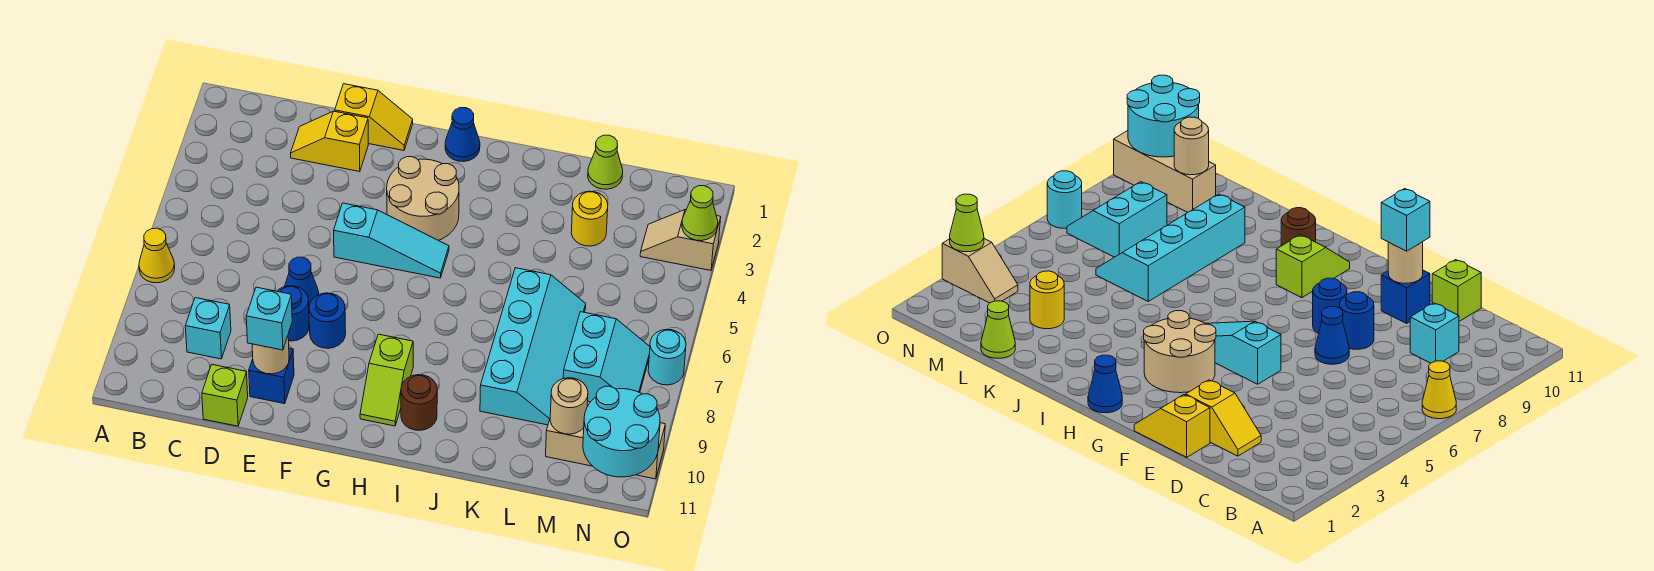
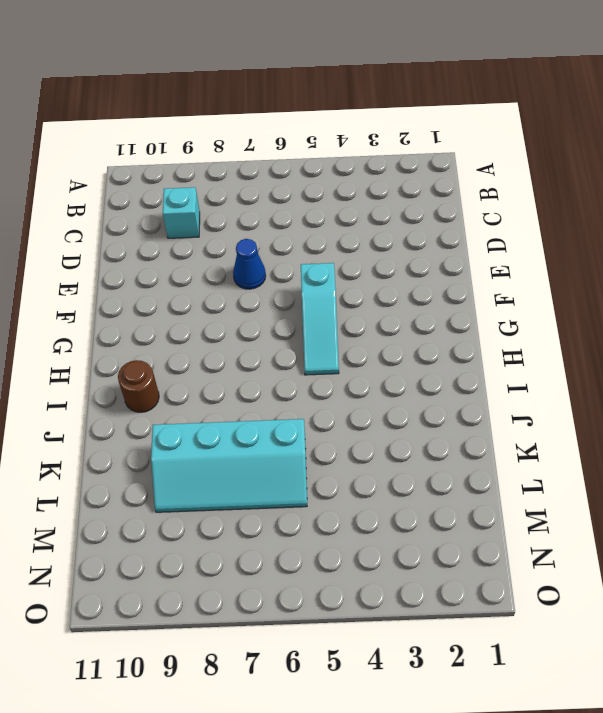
none -> yellow cone A7 level 1
none -> yellow slope D2:E2 level 1 top E
none -> lime brick D11 level 1

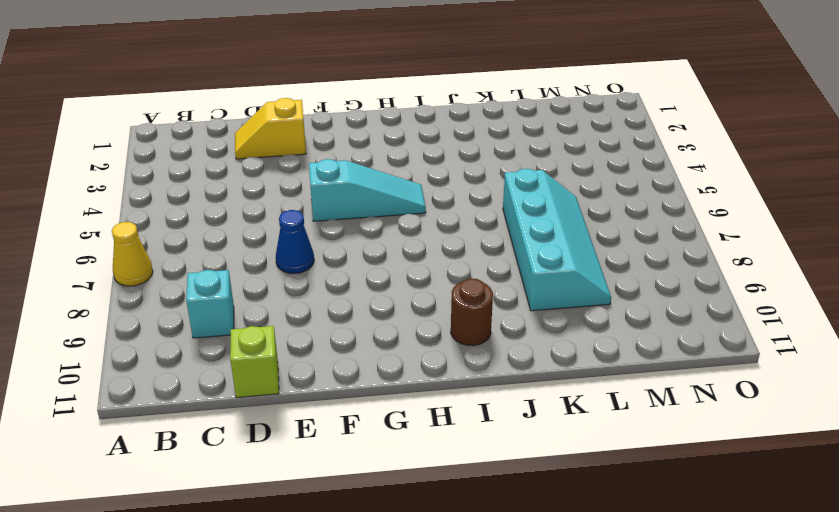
none -> yellow slope E1:F1 level 1 top E
none -> blue round brick E8 level 1
none -> blue brick E10 level 1

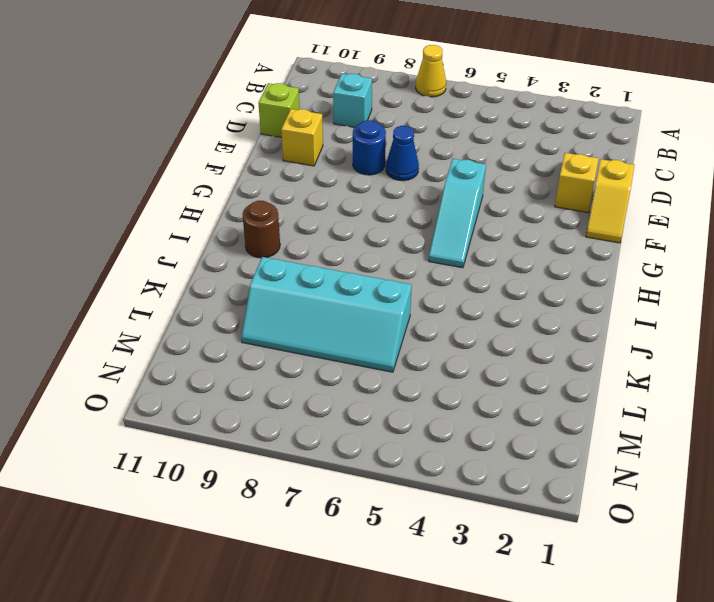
yellow brick E10 level 1 -> blue brick E10 level 1
none -> blue round brick F8 level 1
none -> tan round brick G3:H4 level 1
none -> blue cone H1 level 1

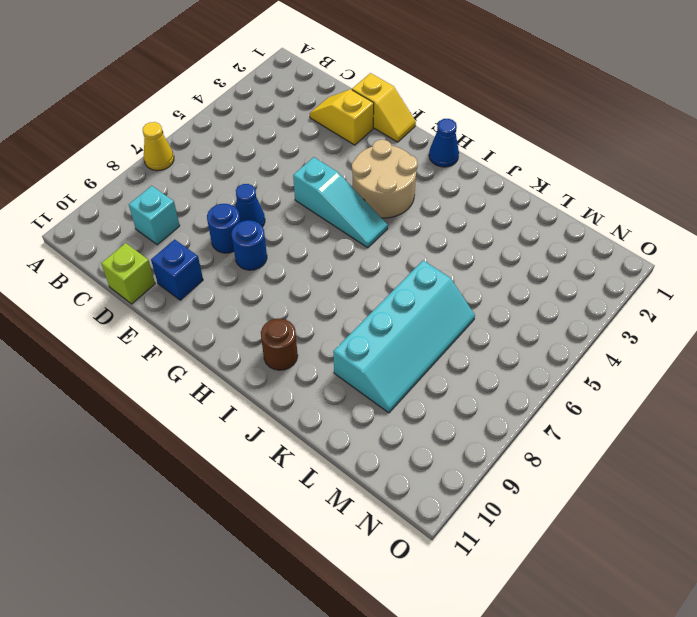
none -> lime slope H9:H10 level 1 top 9
none -> lime cone L1 level 1
none -> yellow round brick L3 level 1

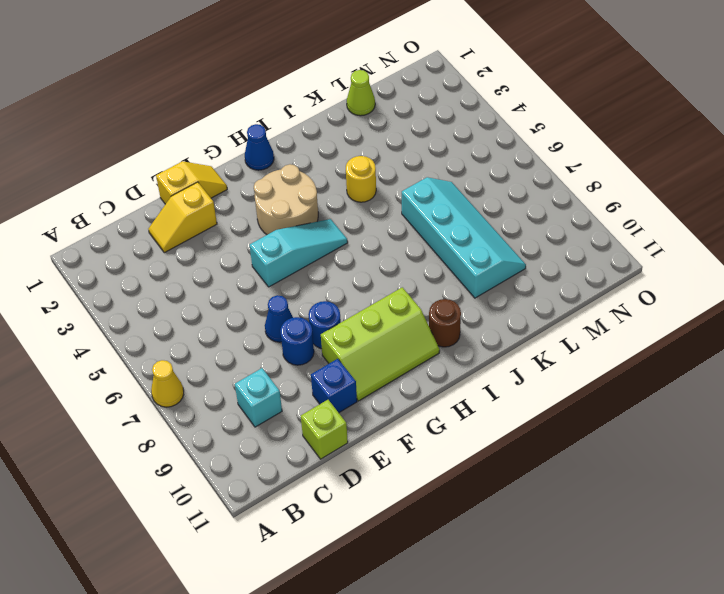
lime slope F9:H10 level 1 top 9 -> lime slope H9:H10 level 1 top 9
yellow round brick J4 level 1 -> yellow round brick L3 level 1
none -> cyan slope M7:N8 level 1 top M
none -> tan brick M10:O10 level 1
none -> tan slope N3:O3 level 1 top O

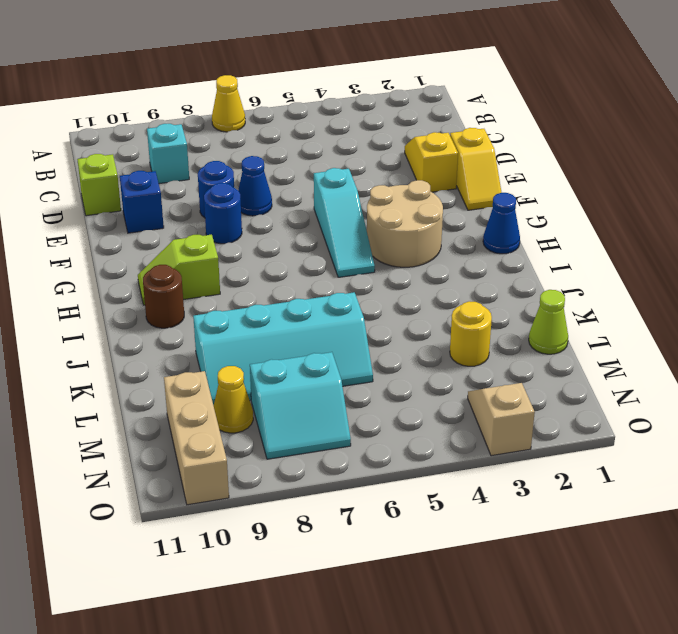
yellow cone M9 level 1 -> none
none -> cyan round brick O7 level 1
none -> tan round brick E10 level 2
none -> tan round brick M10 level 2

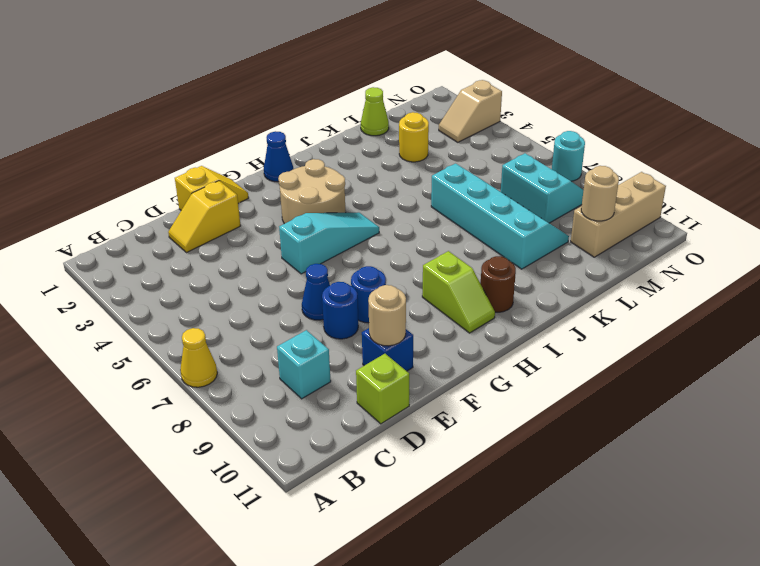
none -> cyan round brick N10:O11 level 2
none -> lime cone O3 level 2
none -> cyan brick E10 level 3

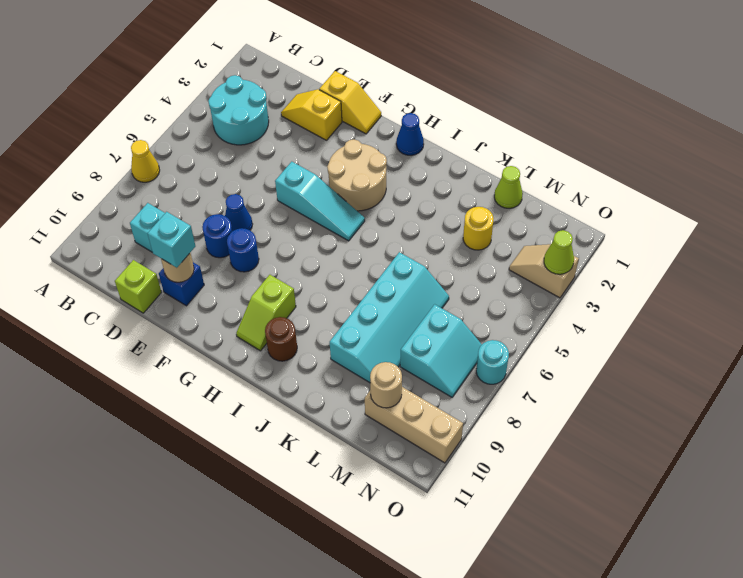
cyan round brick B3:C4 level 1 -> cyan round brick N10:O11 level 2

